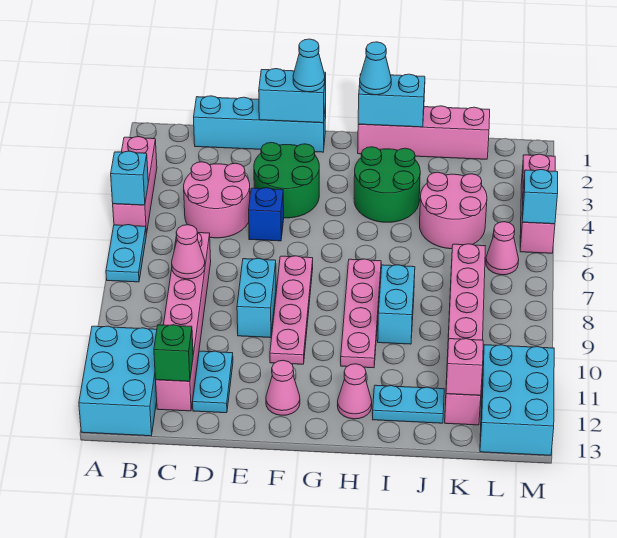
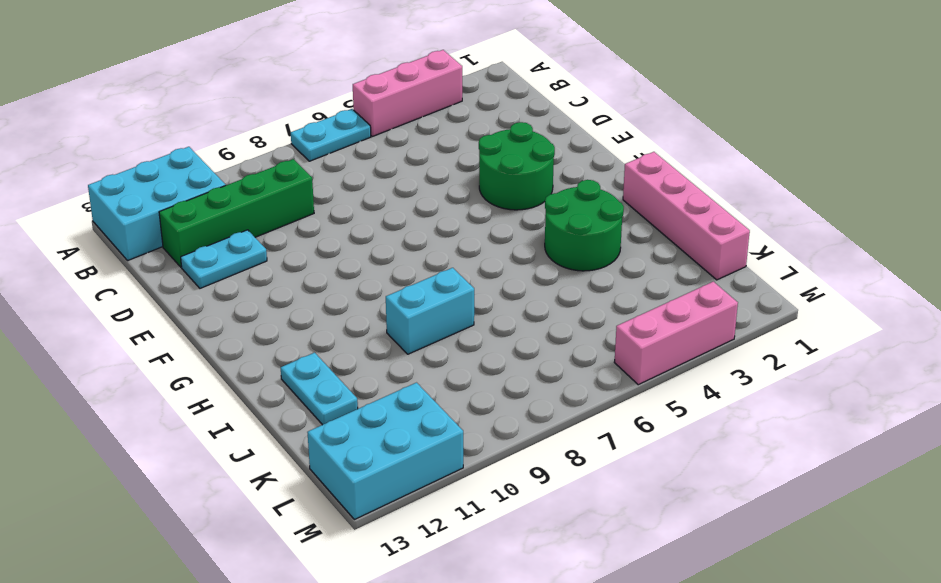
green brick C9:C12 level 1 -> pink brick C7:C12 level 1
none -> cyan brick C1:F1 level 1
none -> pink round brick C4:D5 level 1
none -> blue brick E5 level 1
none -> cyan brick E8:E9 level 1

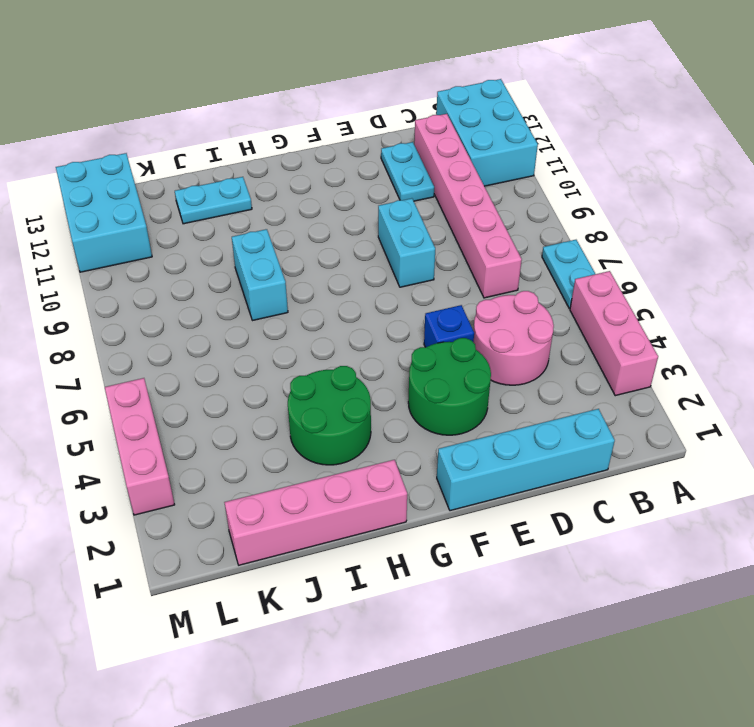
none -> pink plate F7:F10 level 1
none -> pink cone F12 level 1
none -> pink plate H7:H10 level 1
none -> pink cone H12 level 1

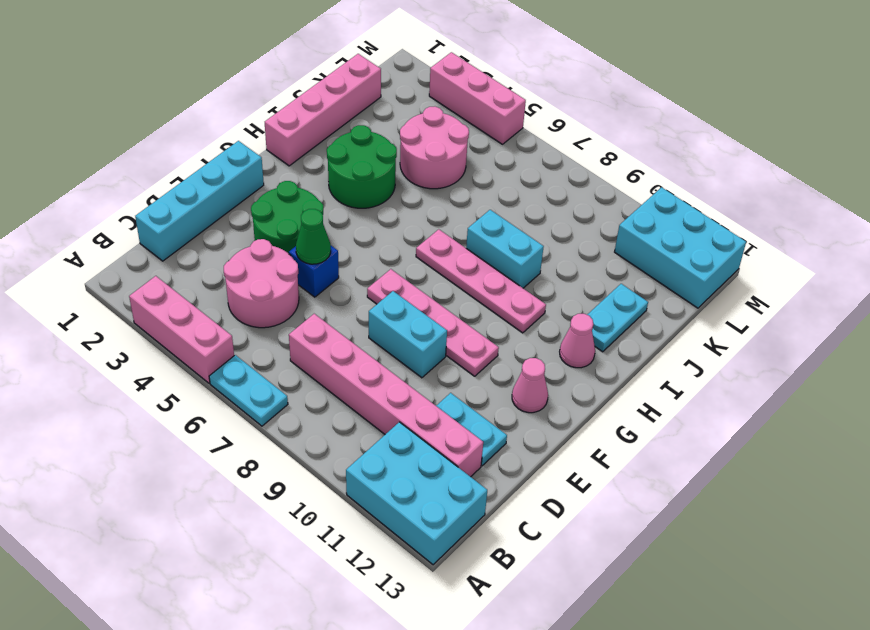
green cone E5 level 2 -> none
none -> pink brick K7:K12 level 1
none -> pink cone L6 level 1
none -> cyan brick A5 level 2
none -> pink cone C8 level 2

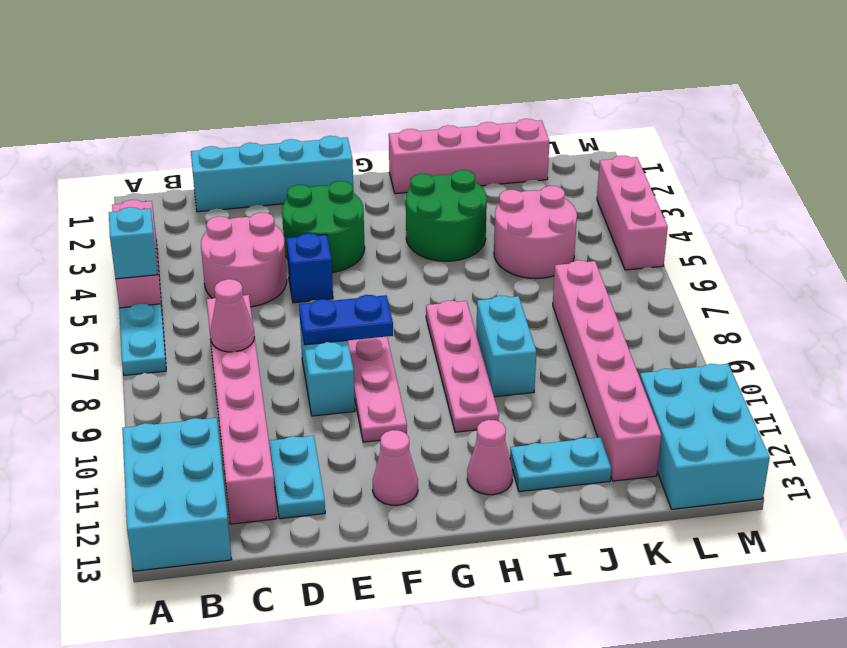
blue plate E8:F8 level 2 -> none
none -> pink cone L6 level 1
none -> green brick C12 level 2
none -> cyan brick E1:F1 level 2
none -> cyan brick H1:I1 level 2

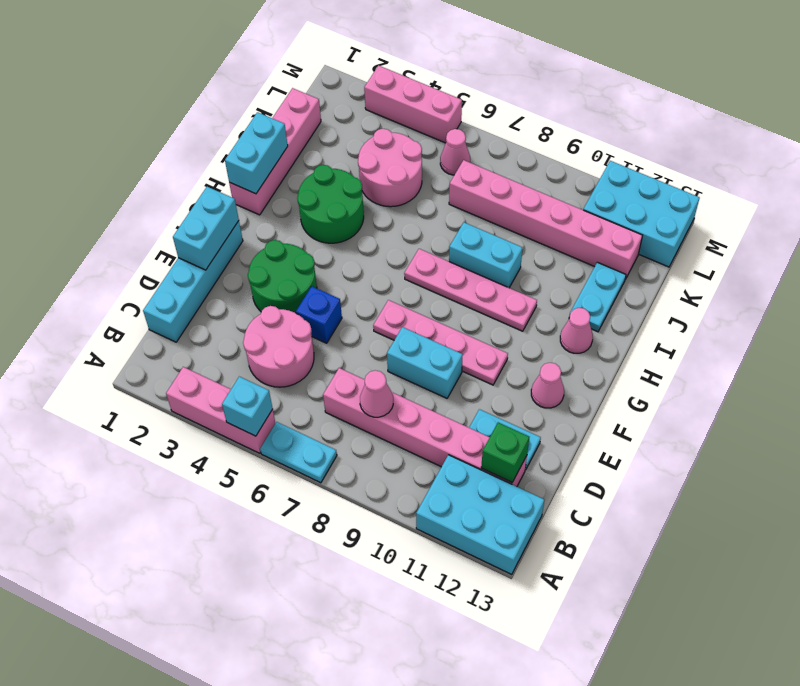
none -> pink brick K12 level 2
none -> cyan brick M5 level 2
none -> cyan cone F1 level 3
none -> cyan cone H1 level 3

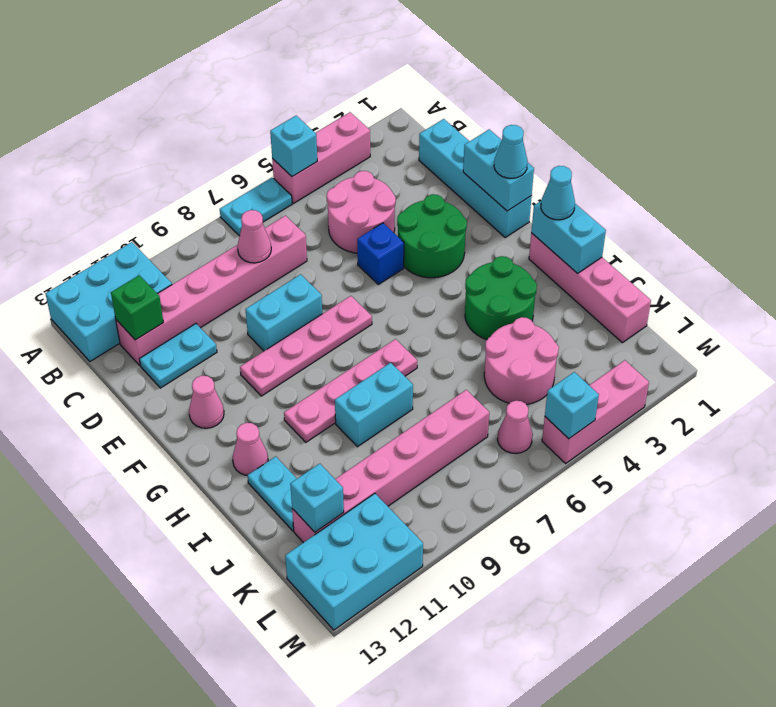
cyan brick K12 level 2 -> pink brick K12 level 2

